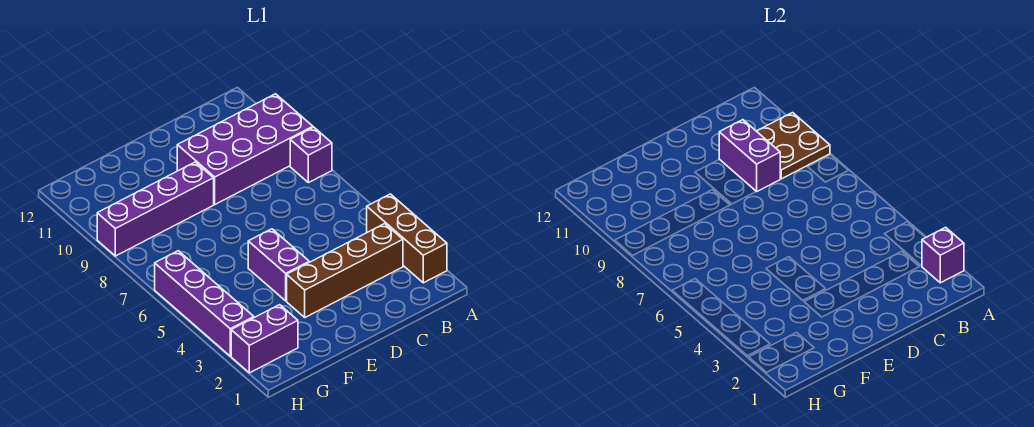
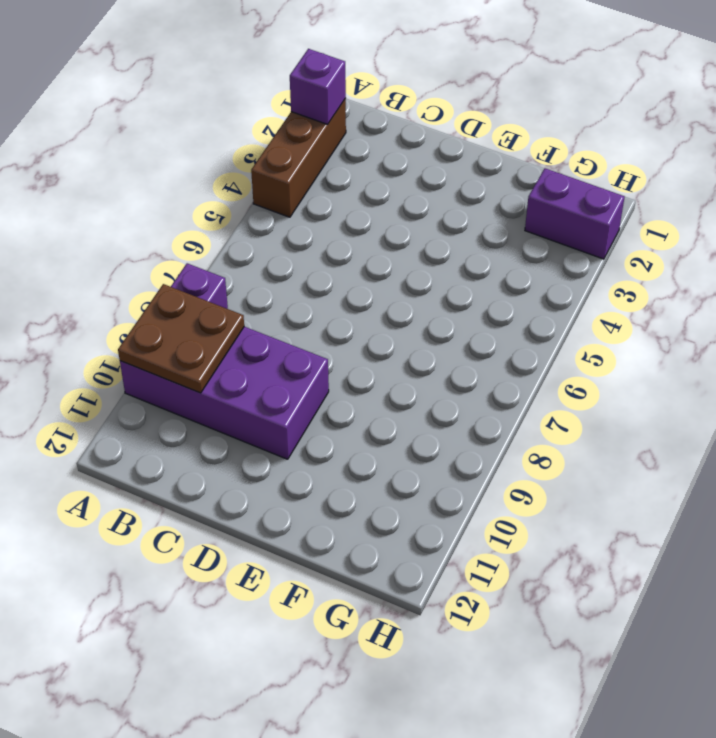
none -> brown brick B3:E3 level 1
none -> purple brick E4:E5 level 1

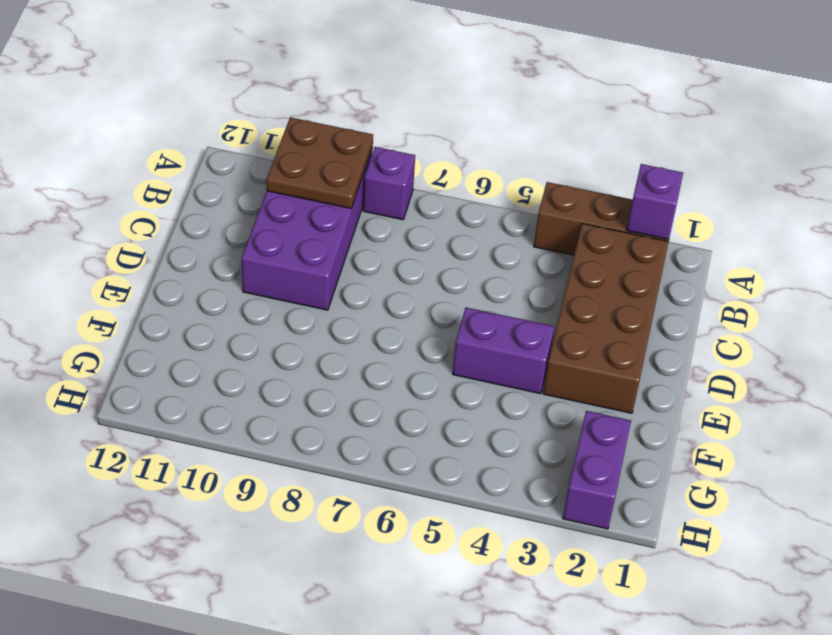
brown brick B2:E3 level 1 -> brown brick B3:E3 level 1
none -> purple brick E9:H9 level 1
none -> purple brick H3:H6 level 1

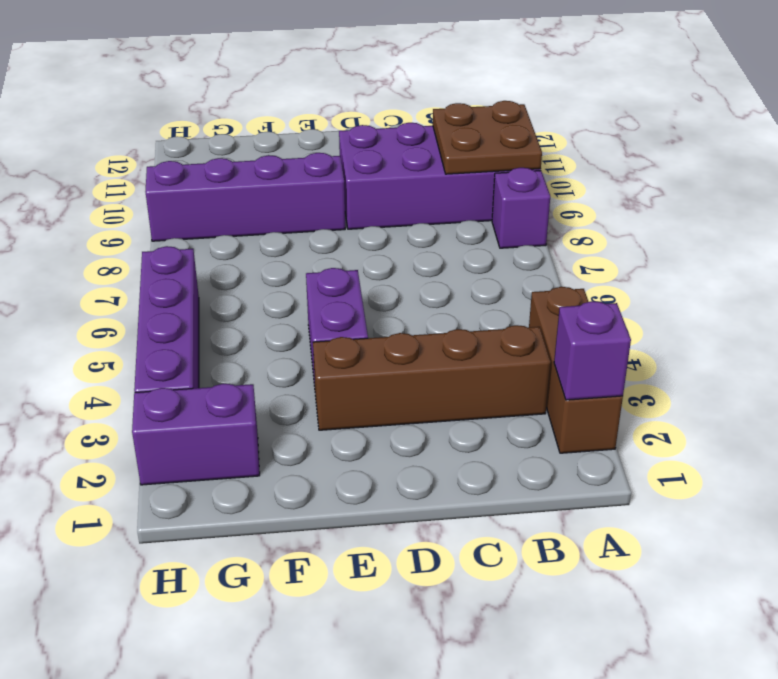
none -> purple brick C9:C10 level 2

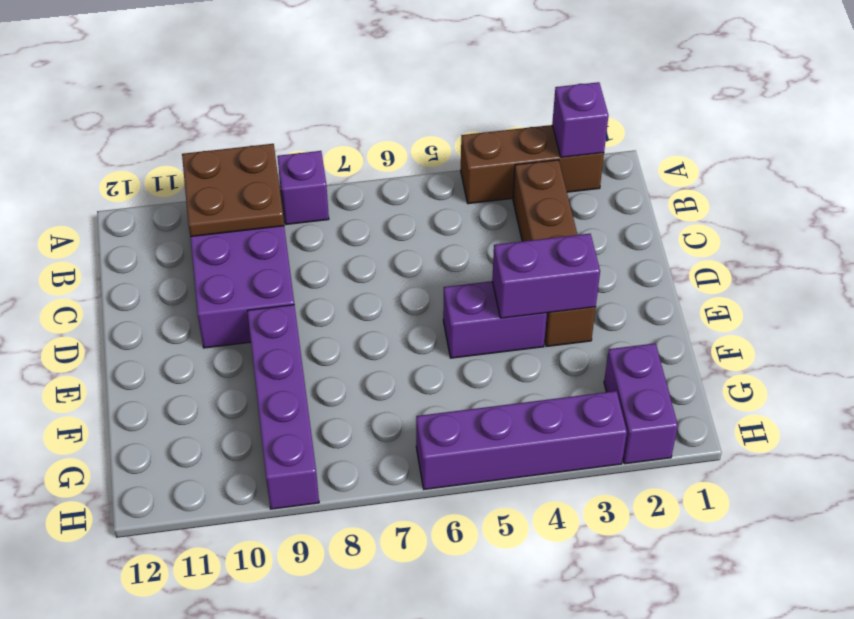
purple brick E3:E4 level 2 -> purple brick C9:C10 level 2

